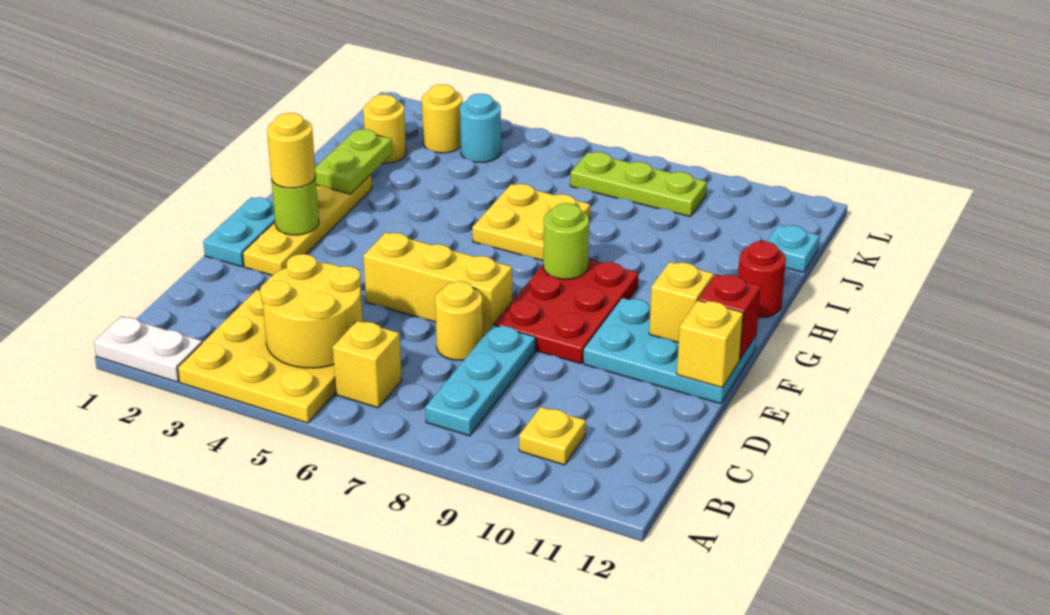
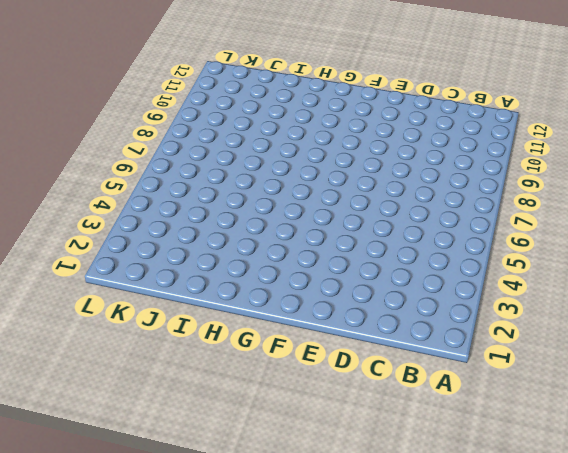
none -> white plate A1:A2 level 1
none -> yellow plate A3:C5 level 1
none -> yellow brick B6 level 1

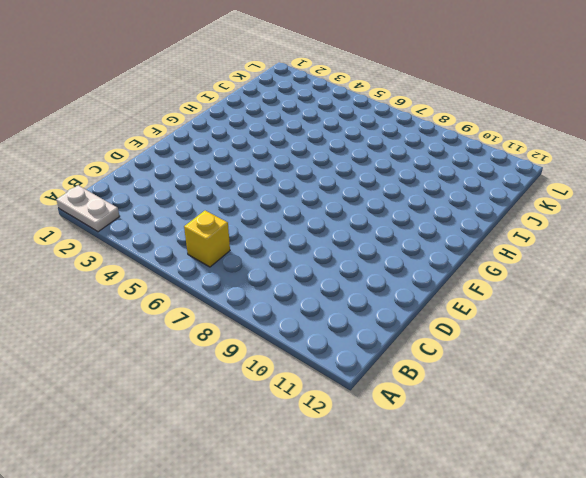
none -> yellow plate A3:C5 level 1
none -> cyan plate B8:D8 level 1
none -> yellow plate B10 level 1

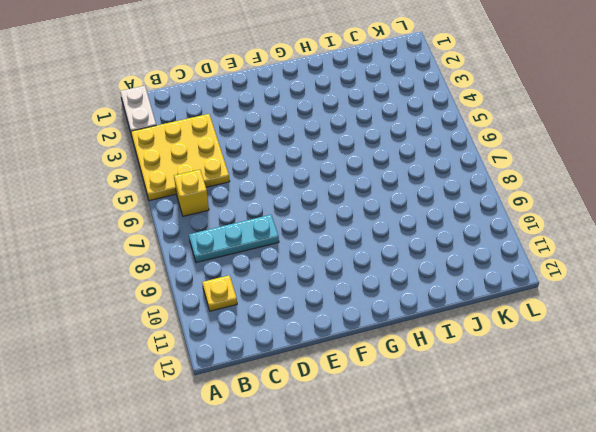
none -> yellow round brick D7 level 1
none -> cyan plate E1:F1 level 1
none -> yellow plate E2:H2 level 1

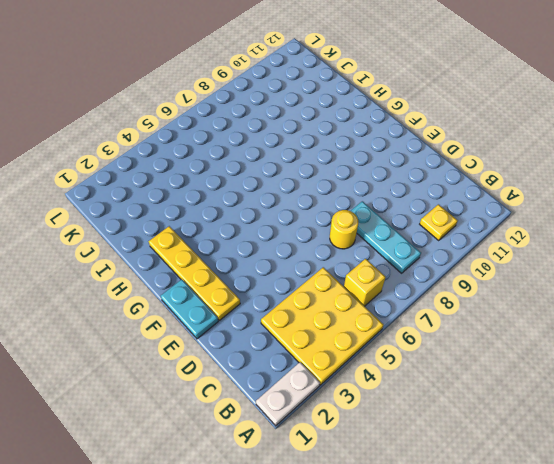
none -> yellow brick E5:E7 level 1
none -> red plate E8:G9 level 1
none -> cyan plate E10:F12 level 1

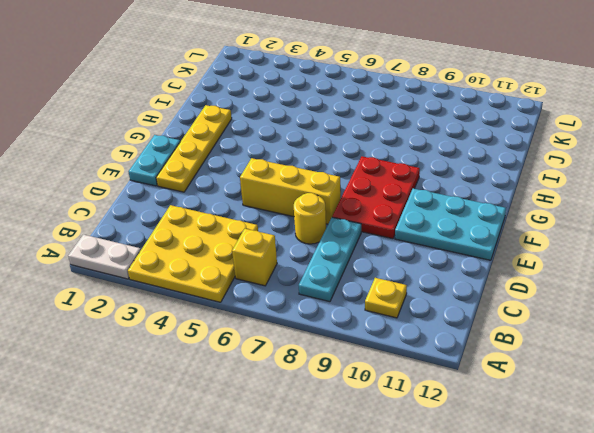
none -> yellow plate H6:I7 level 1
none -> red round brick H12 level 1
none -> yellow round brick J2 level 1

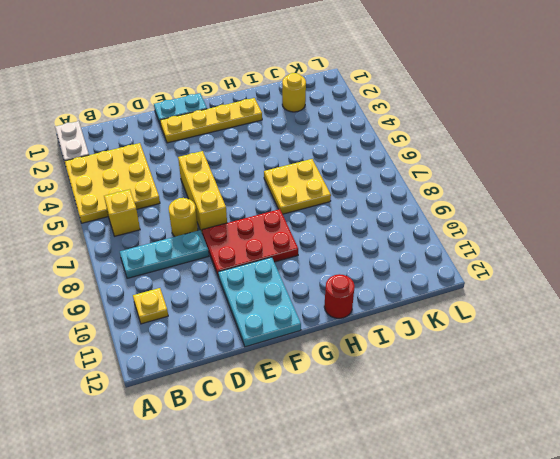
none -> cyan plate J12 level 1
none -> yellow round brick K3 level 1
none -> cyan round brick K4 level 1

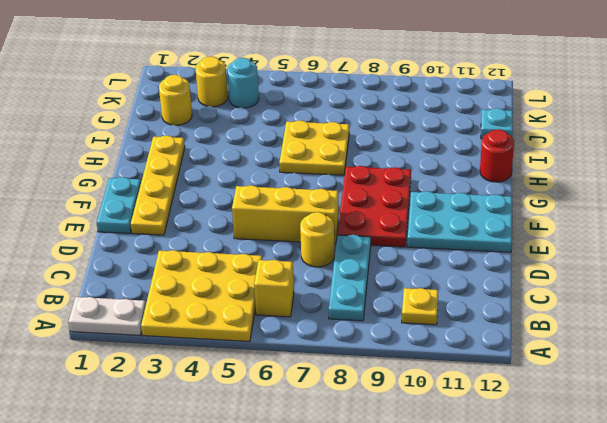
none -> lime plate K7:K9 level 1
none -> yellow round brick B4:C5 level 2
none -> yellow brick E12 level 2

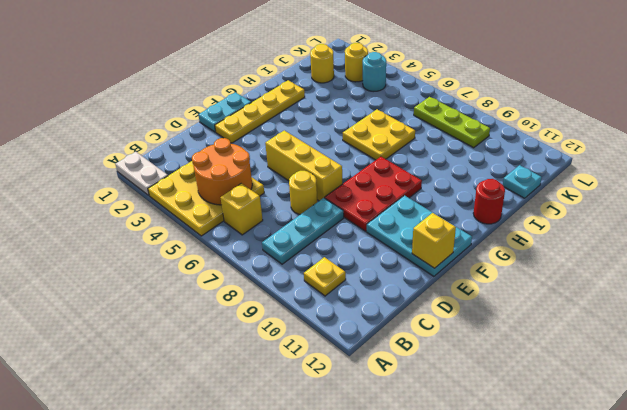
orange round brick B4:C5 level 2 -> yellow round brick B4:C5 level 2
none -> lime round brick F2 level 2
none -> yellow brick F11 level 2
none -> red brick F12 level 2

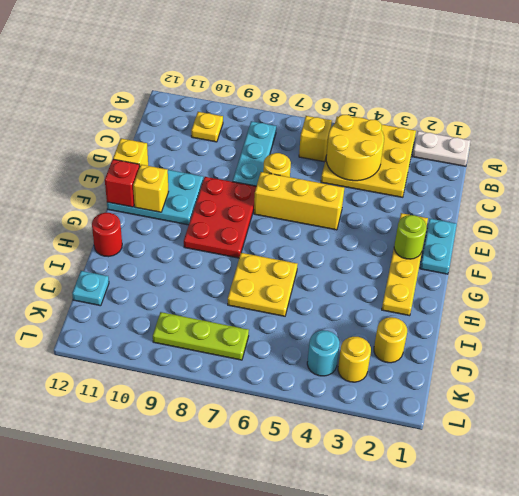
none -> lime round brick G8 level 2
none -> lime plate H2:I2 level 2
none -> yellow round brick F2 level 3

